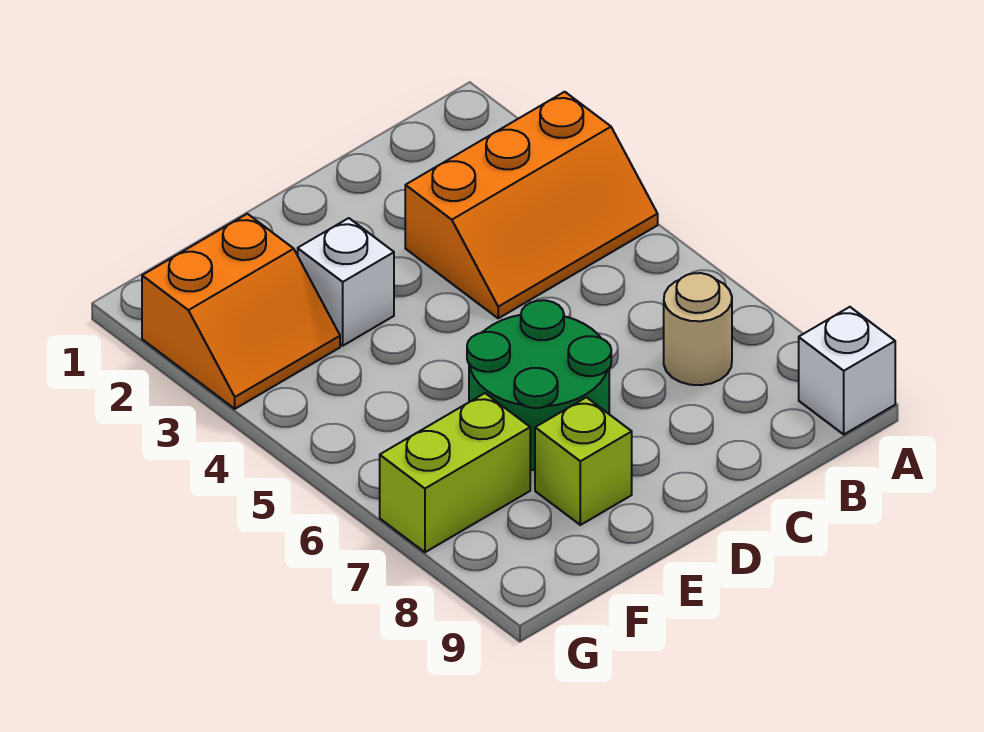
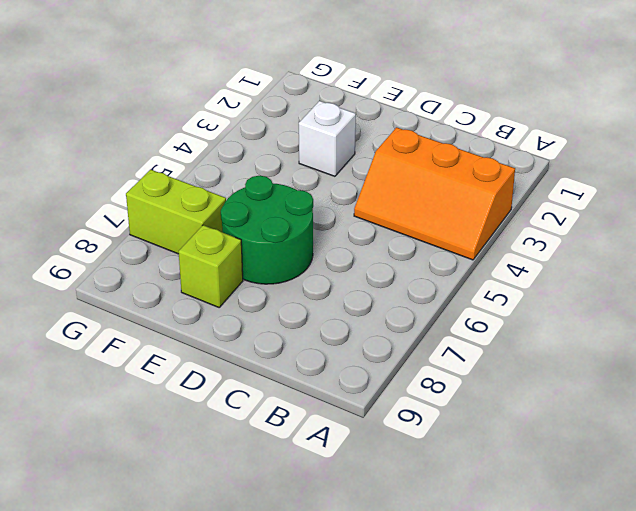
none -> white brick A9 level 1
none -> tan round brick B7 level 1

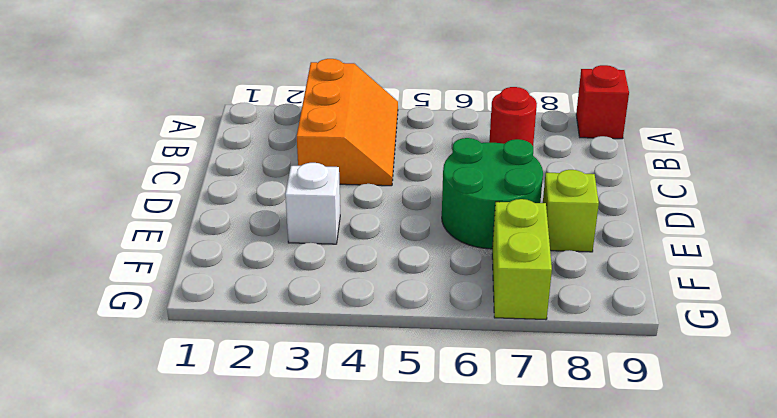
red brick A9 level 1 -> white brick A9 level 1
red round brick B7 level 1 -> tan round brick B7 level 1
none -> orange slope F2:G3 level 1 top 2

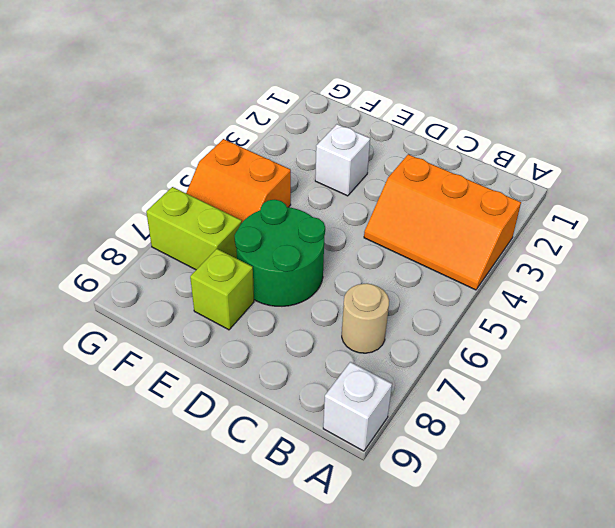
orange slope F5:G6 level 1 top 5 -> orange slope F2:G3 level 1 top 2

